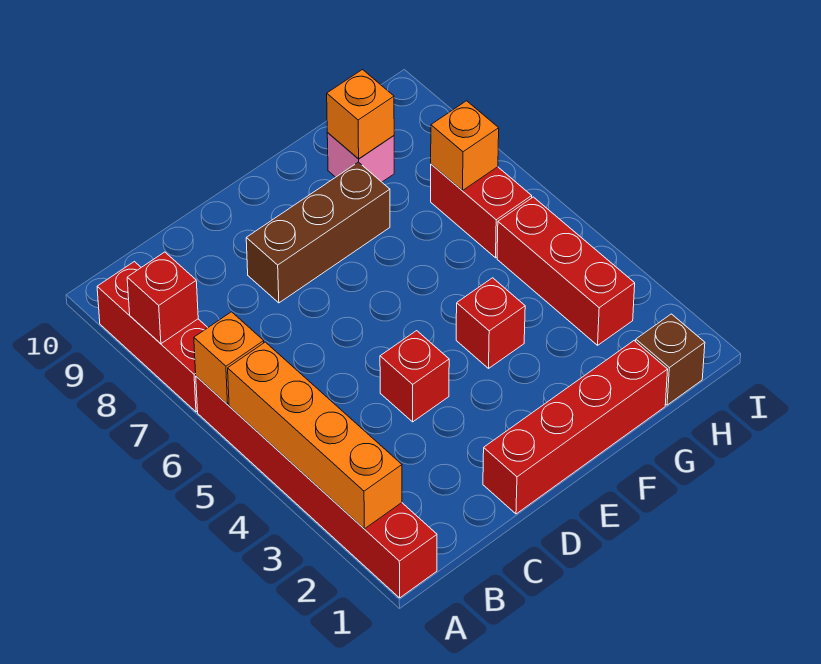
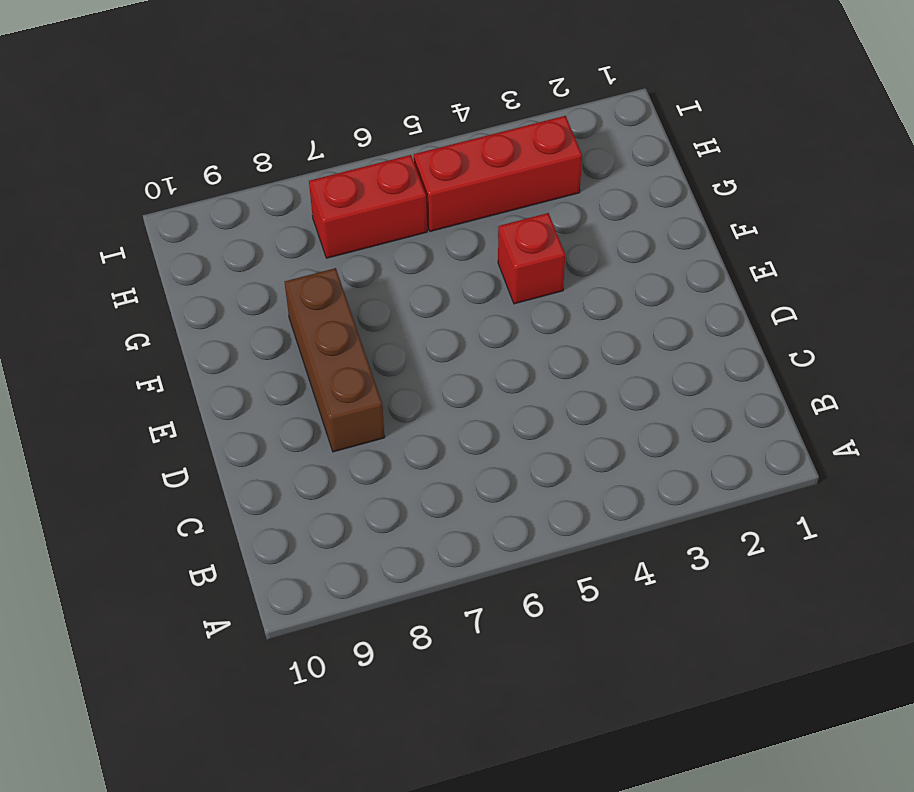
none -> red brick A1:A6 level 1
none -> red brick A7:A9 level 1
none -> red brick D1:G1 level 1

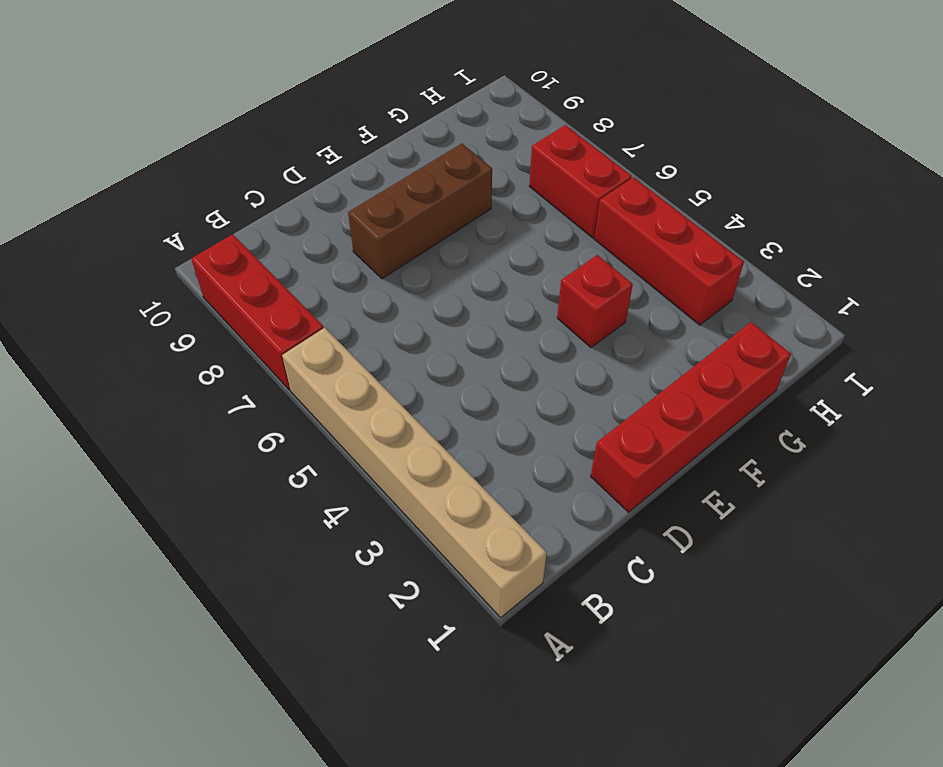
tan brick A1:A6 level 1 -> red brick A1:A6 level 1
none -> red brick D4 level 1
none -> pink brick G9 level 1
none -> brown brick H1 level 1

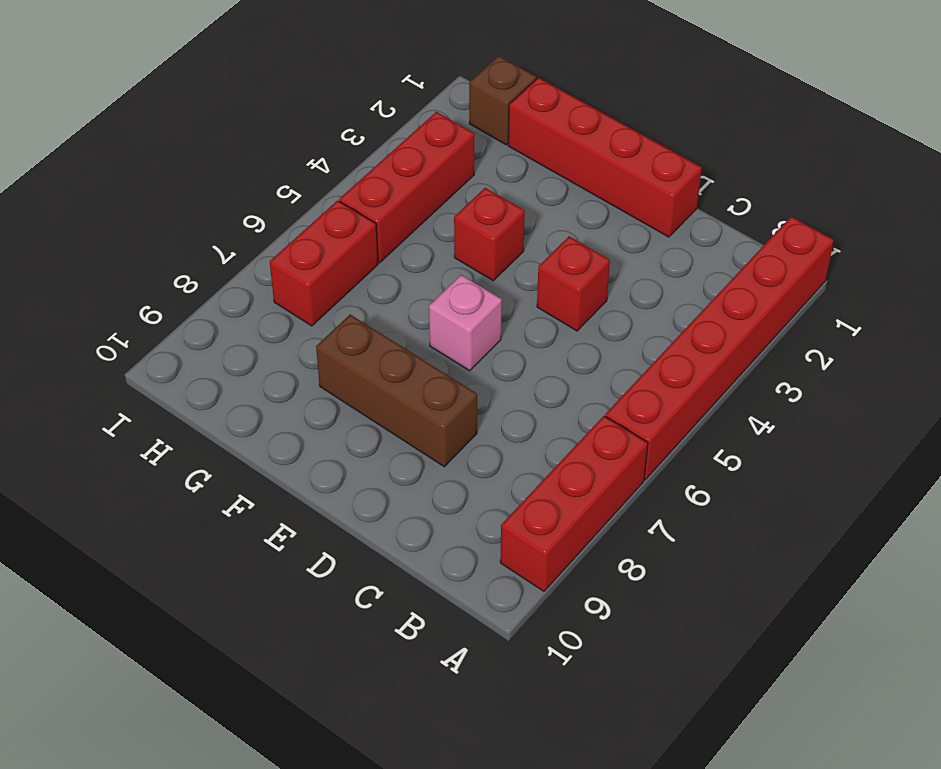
pink brick E6 level 1 -> pink brick G9 level 1
none -> orange brick A2:A5 level 2
none -> orange brick A6 level 2
none -> red brick A8 level 2

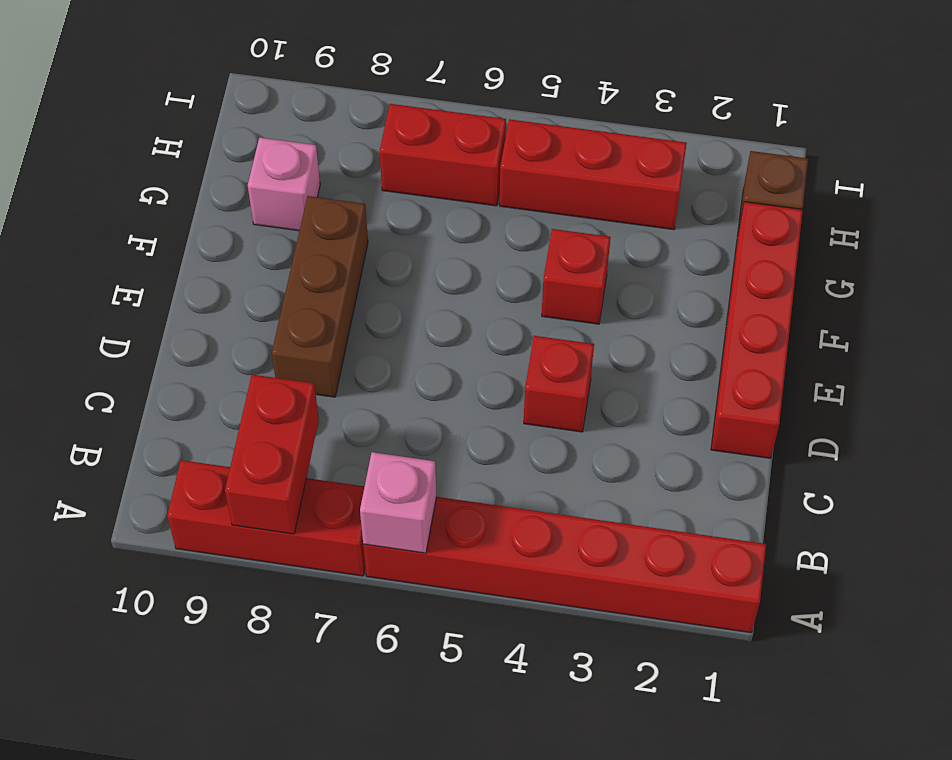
pink brick A6 level 2 -> orange brick A6 level 2
red brick A8:B8 level 2 -> red brick A8 level 2
none -> orange brick A2:A5 level 2
none -> orange brick G9 level 2
none -> orange brick H7 level 2

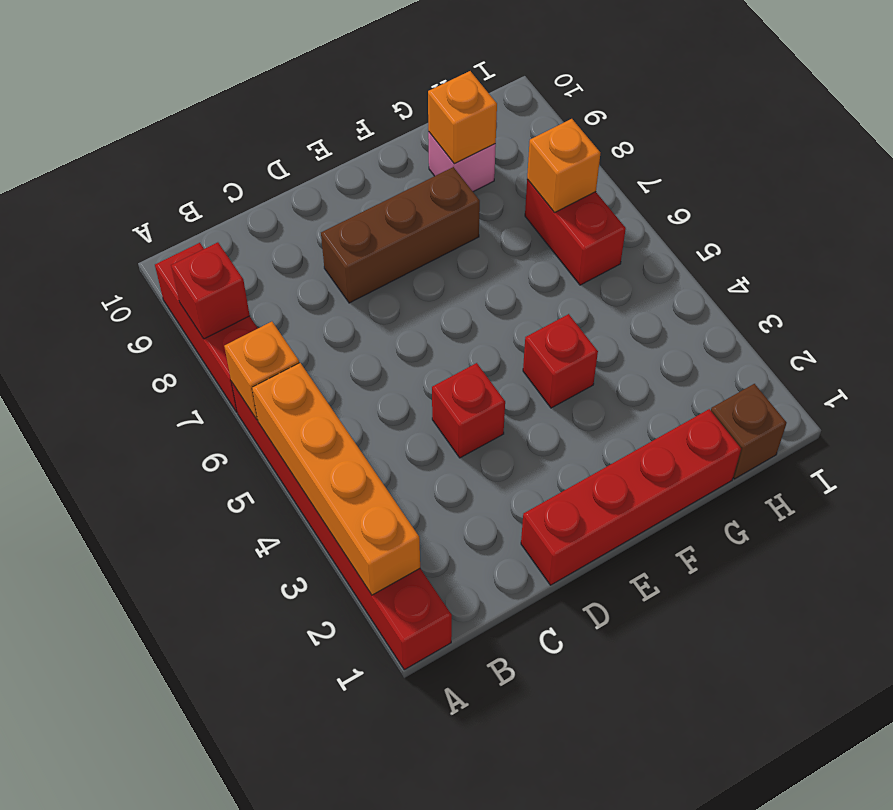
none -> red brick H3:H5 level 1

